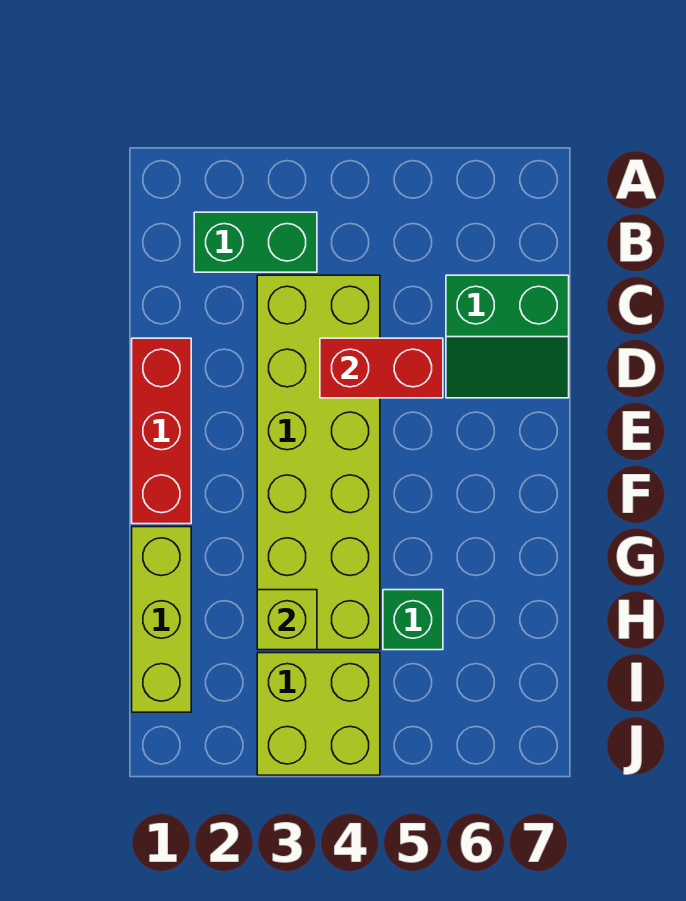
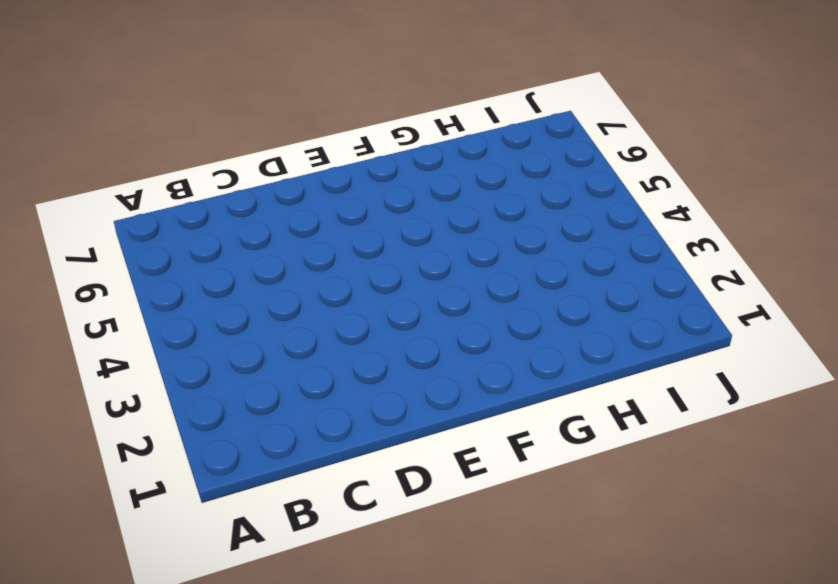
none -> green brick B2:B3 level 1
none -> lime brick C3:H4 level 1

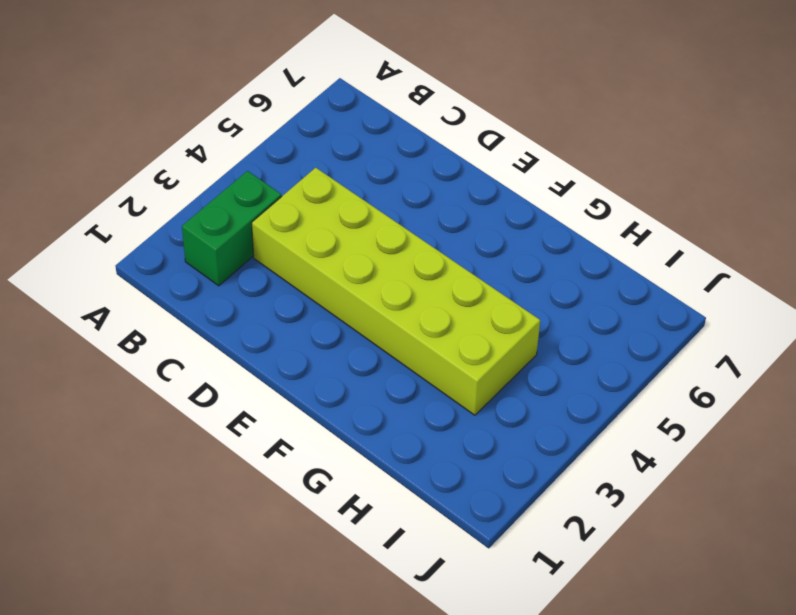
none -> green slope C6:D7 level 1 top C
none -> red brick D1:F1 level 1

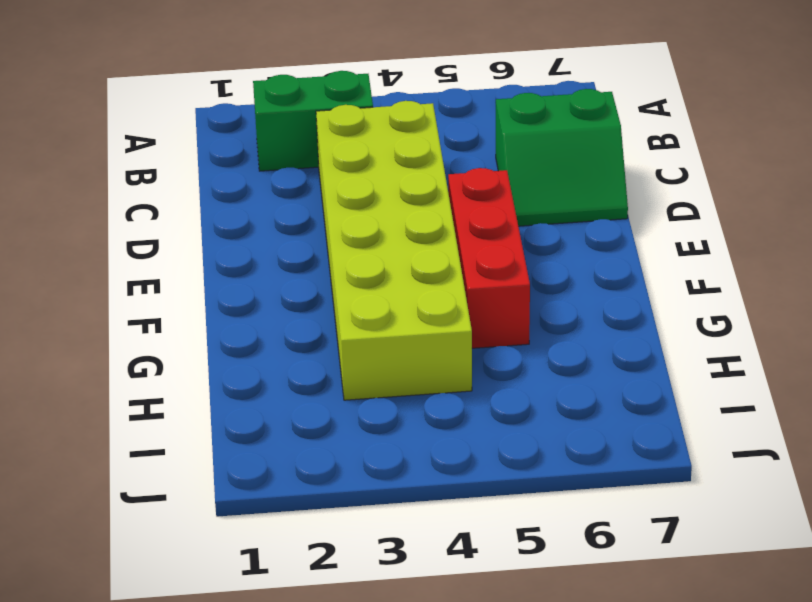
red brick E5:G5 level 1 -> red brick D1:F1 level 1
none -> lime brick G1:I1 level 1
none -> green brick H5 level 1

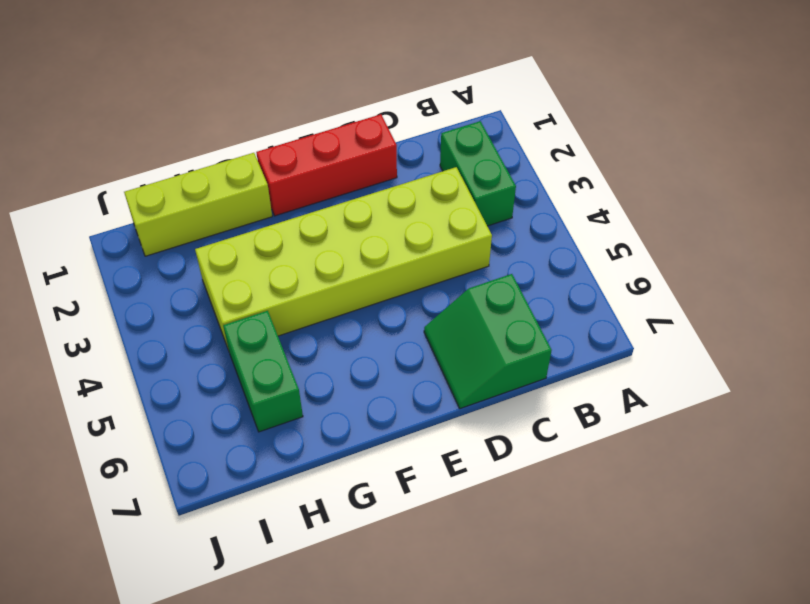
green brick H5:H6 level 1 -> green brick H5 level 1
none -> lime brick I3:J4 level 1
none -> red brick D4:D5 level 2

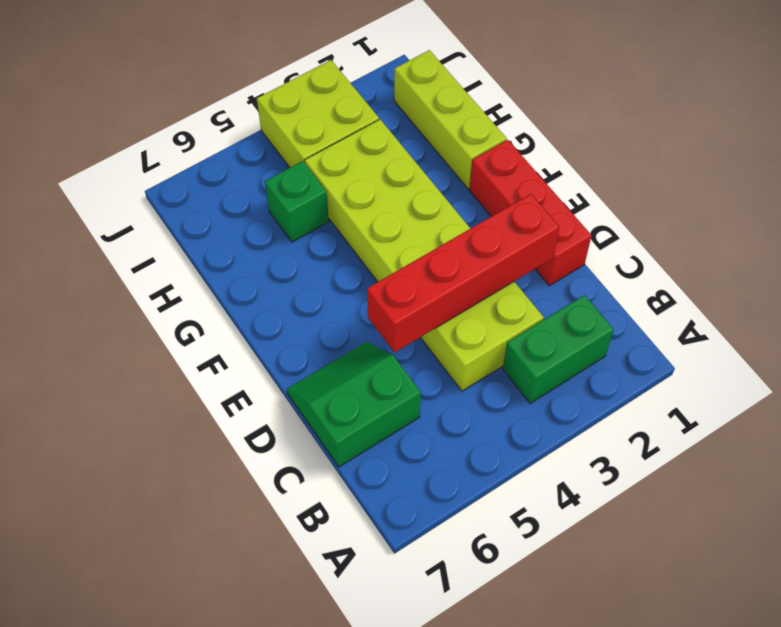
red brick D2:D5 level 2 -> red brick D4:D5 level 2
none -> lime brick H3 level 2

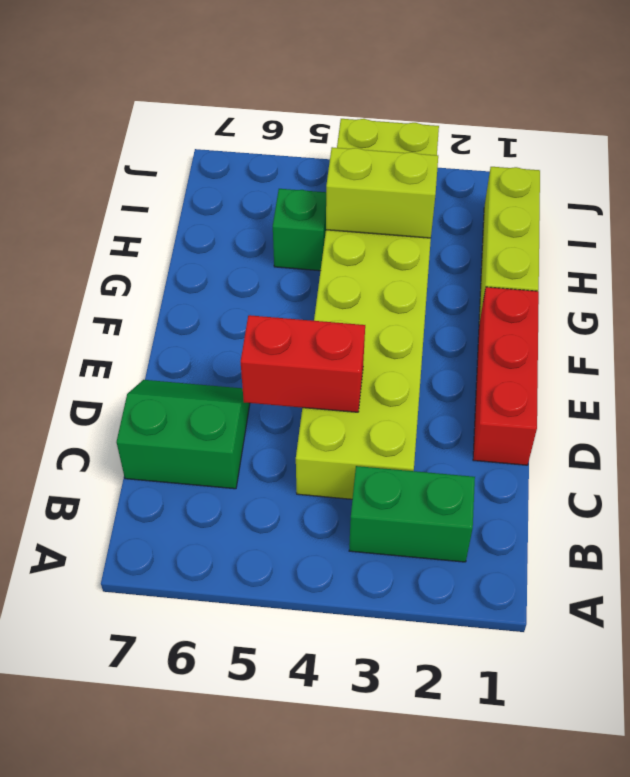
lime brick H3:H4 level 2 -> lime brick H3 level 2

